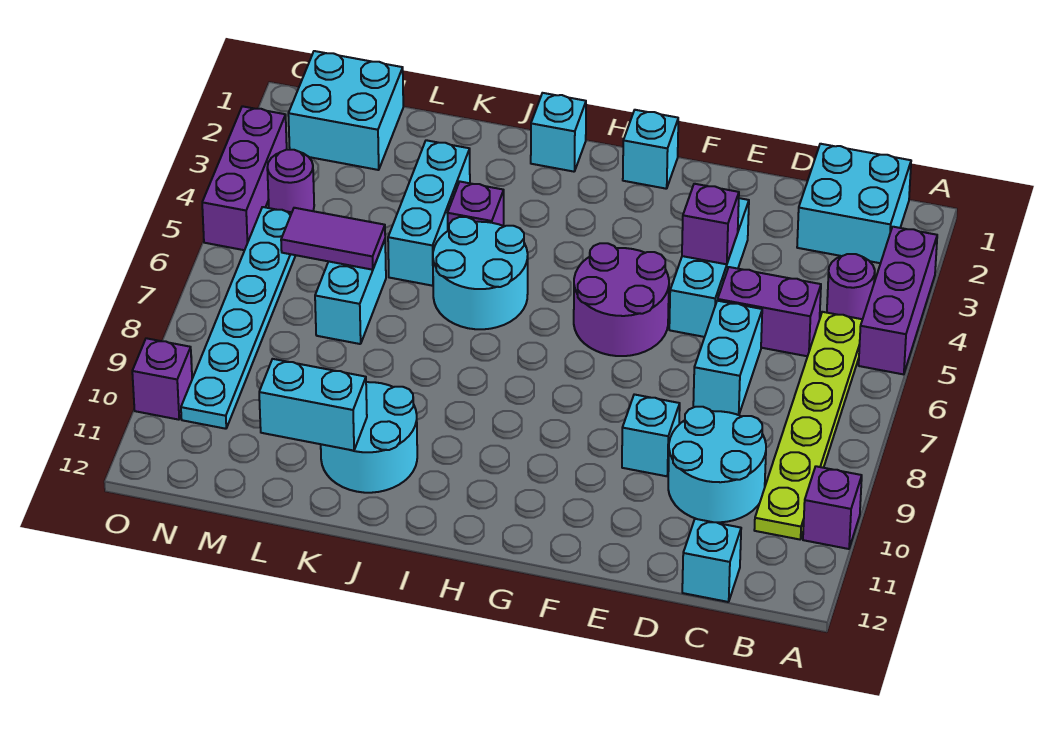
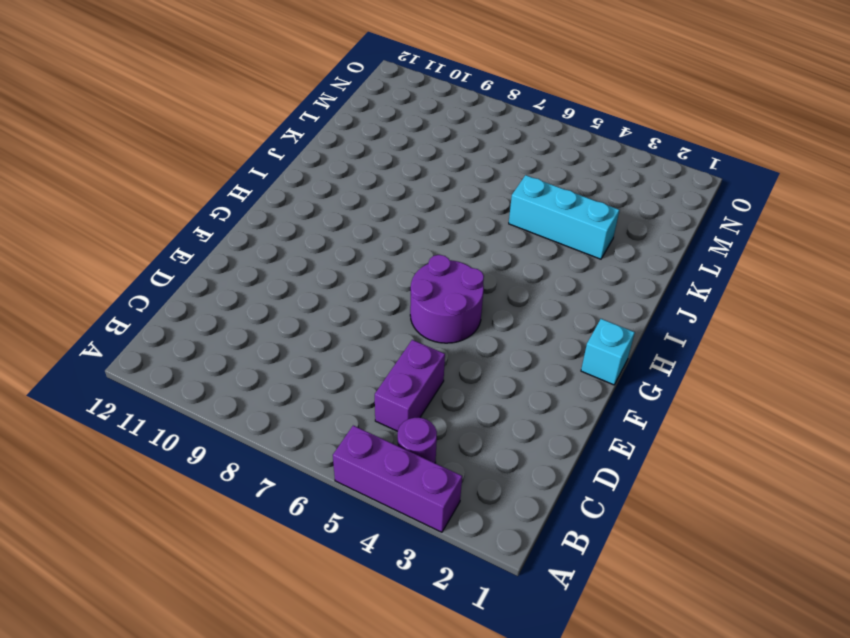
none -> purple brick A10 level 1
none -> cyan brick B1:C2 level 1
none -> lime plate B5:B10 level 1

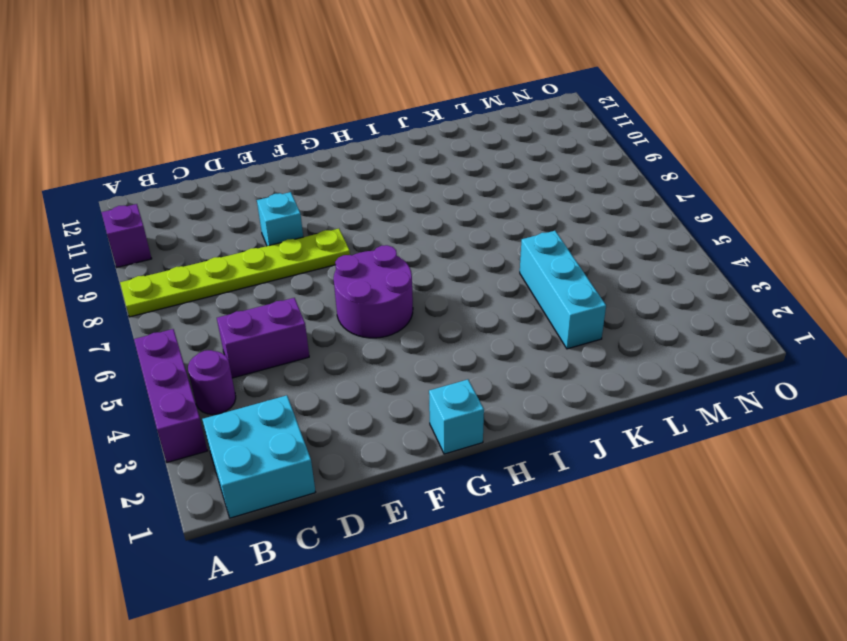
lime plate A8:F8 level 1 -> lime plate B5:B10 level 1
none -> cyan round brick C9:D10 level 1
none -> cyan brick C12 level 1
none -> cyan brick D6:D7 level 1

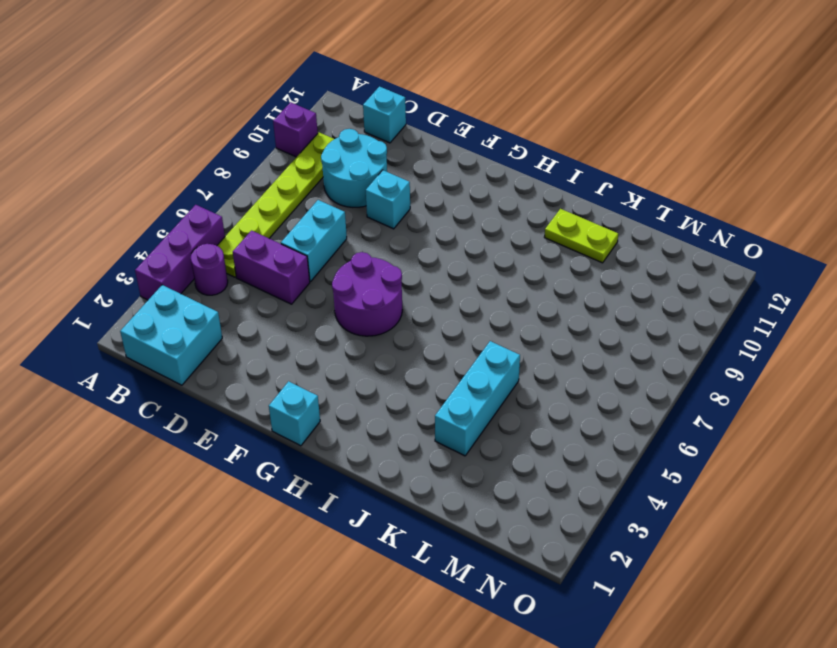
lime plate J11:K11 level 1 -> cyan round brick J10:K11 level 1
none -> cyan brick E3:E5 level 1
none -> cyan brick I1 level 1
none -> cyan round brick I5:J6 level 1

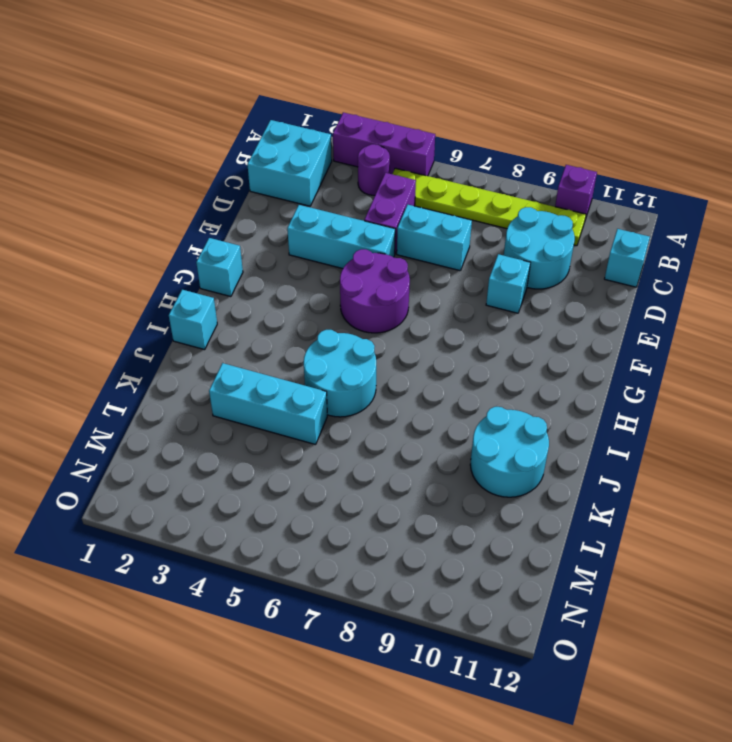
none -> purple brick J4 level 1
none -> cyan brick L6:L7 level 1
none -> cyan brick M1:N2 level 1

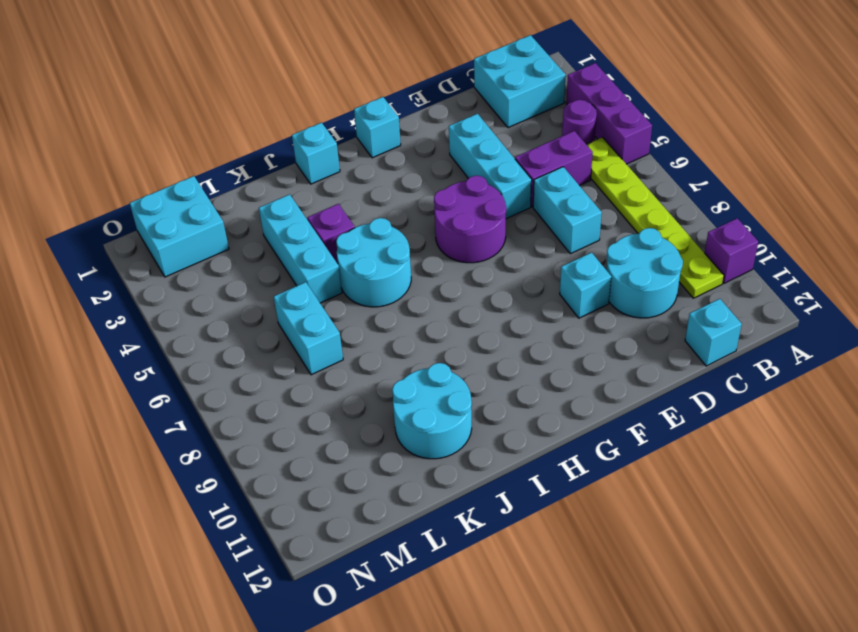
none -> purple round brick N4 level 1
none -> cyan plate N5:N10 level 1
none -> purple brick O3:O5 level 1

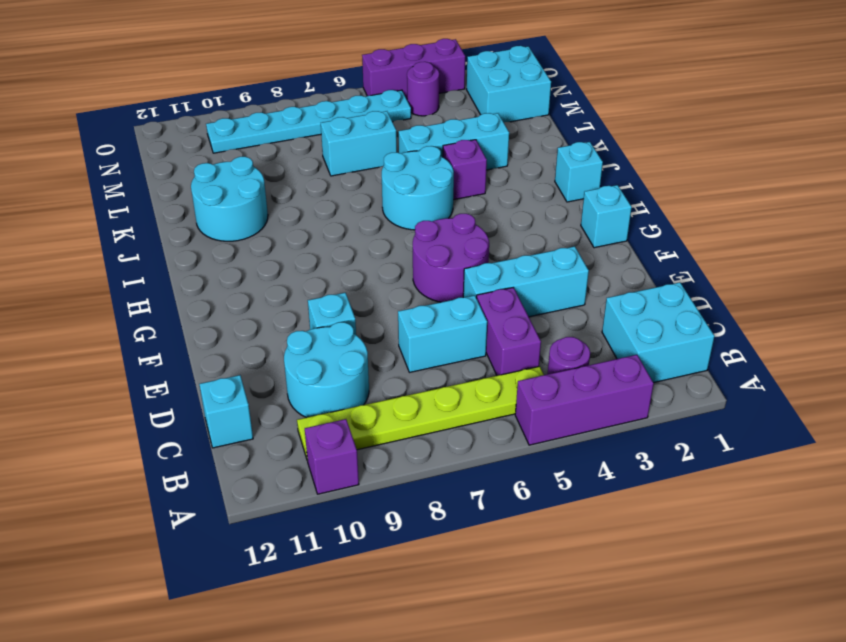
none -> purple brick O10 level 1
none -> purple brick E4 level 2
none -> cyan brick K11:L11 level 2

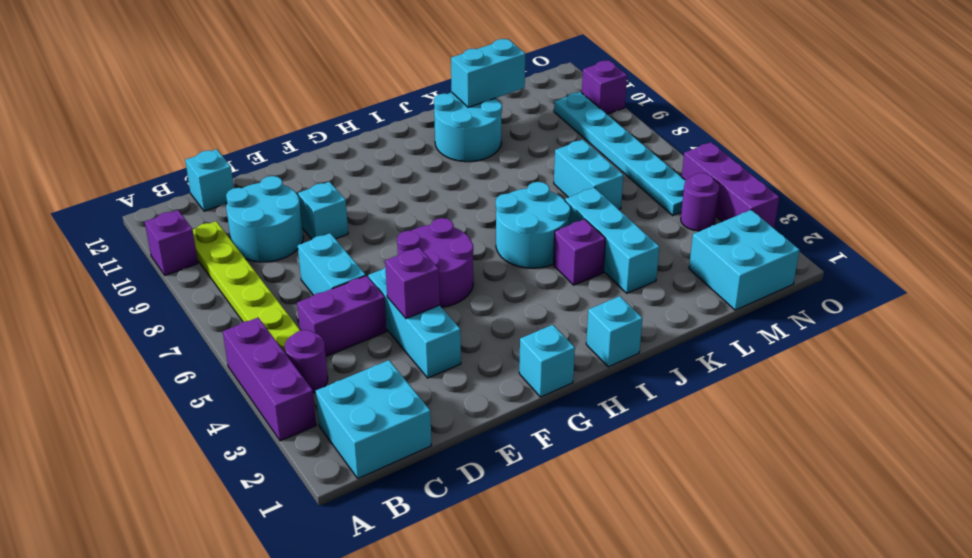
none -> purple tile L6:M6 level 2

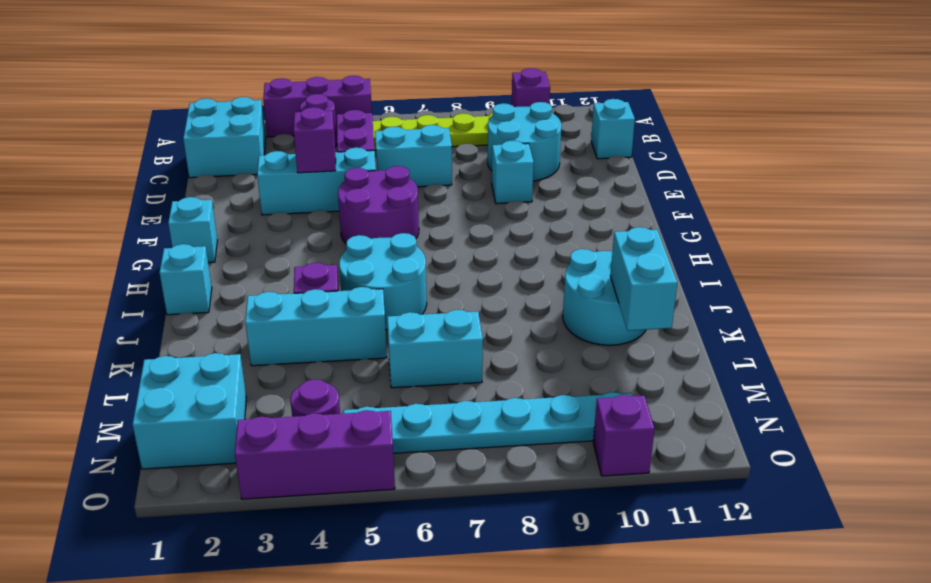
none -> purple tile L6:M6 level 2

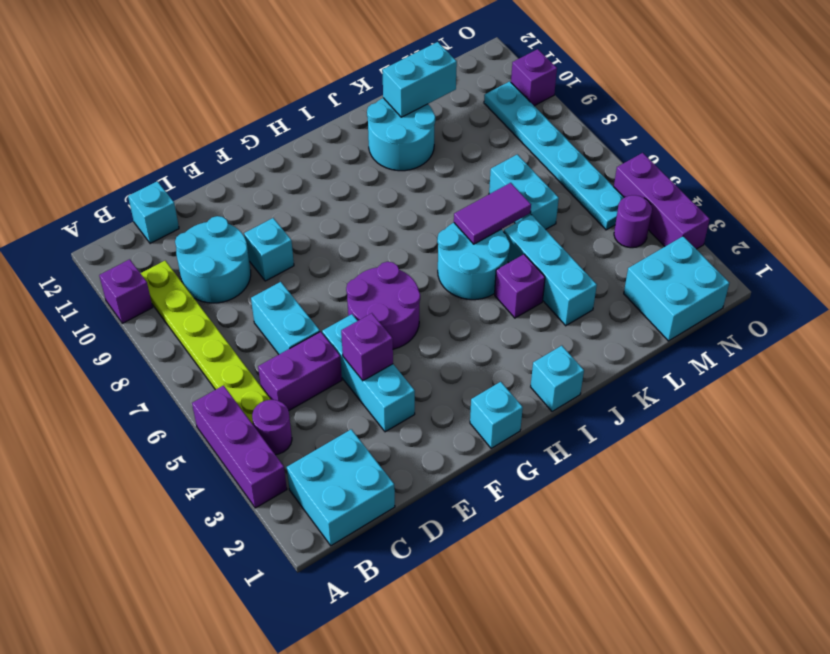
purple tile J6:K6 level 2 -> purple tile L6:M6 level 2

